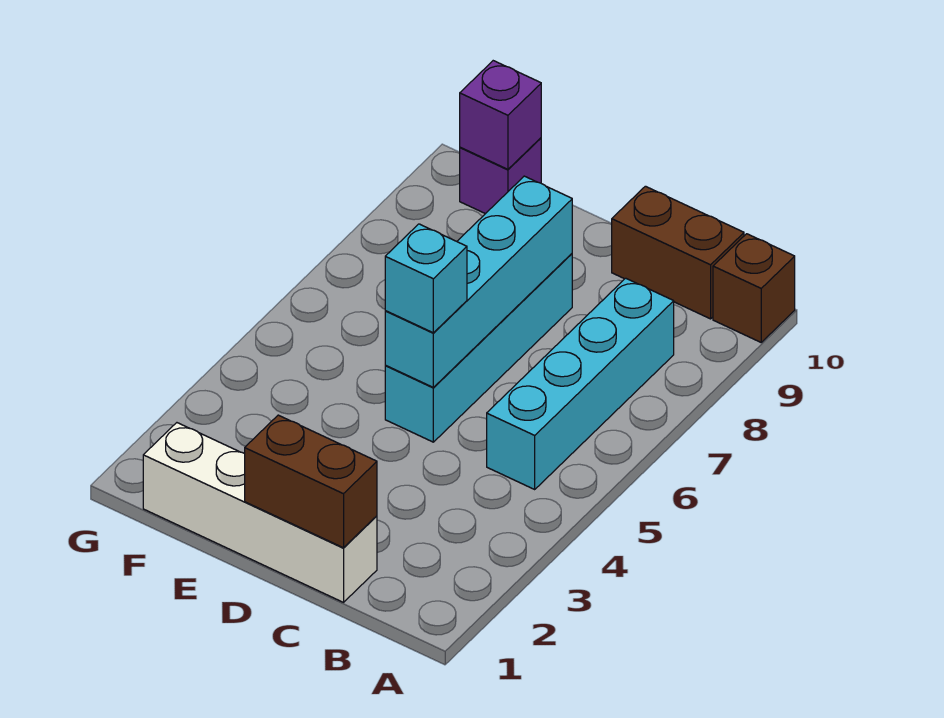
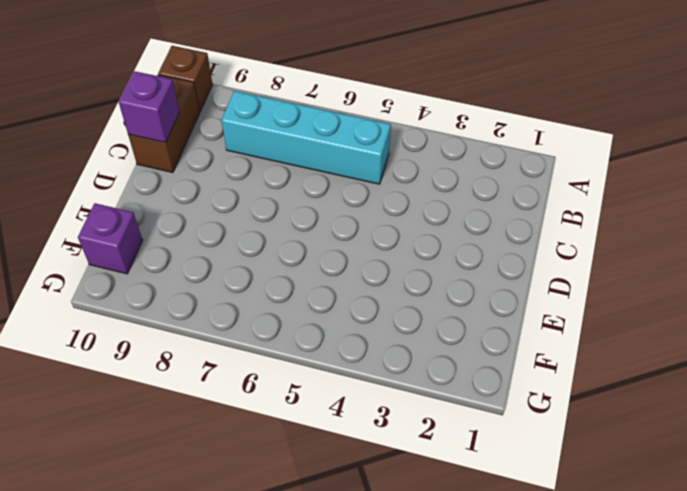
purple brick C10 level 2 -> purple brick F10 level 2
none -> white brick C1:F1 level 1
none -> cyan brick D5:D8 level 1

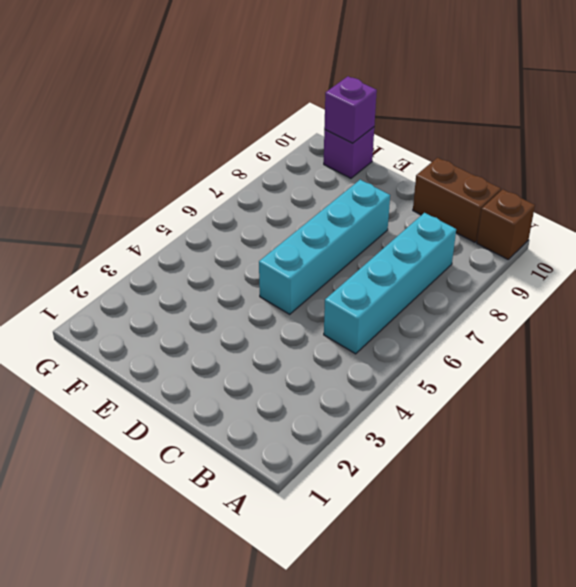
none -> white brick C1:F1 level 1
none -> brown brick C1:D1 level 2

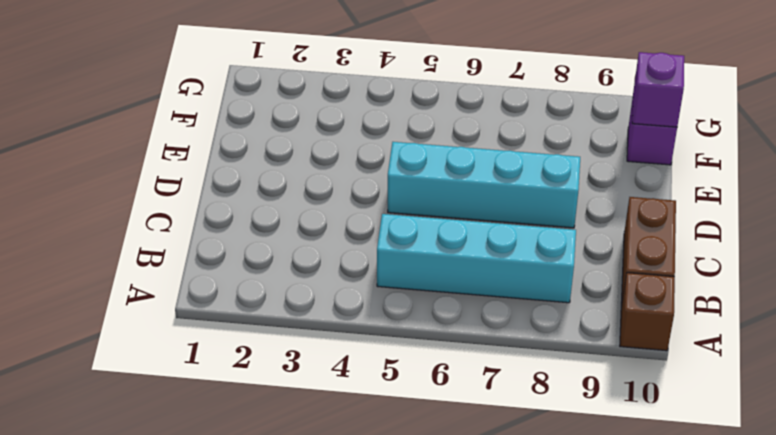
none -> white brick C1:F1 level 1
none -> brown brick C1:D1 level 2

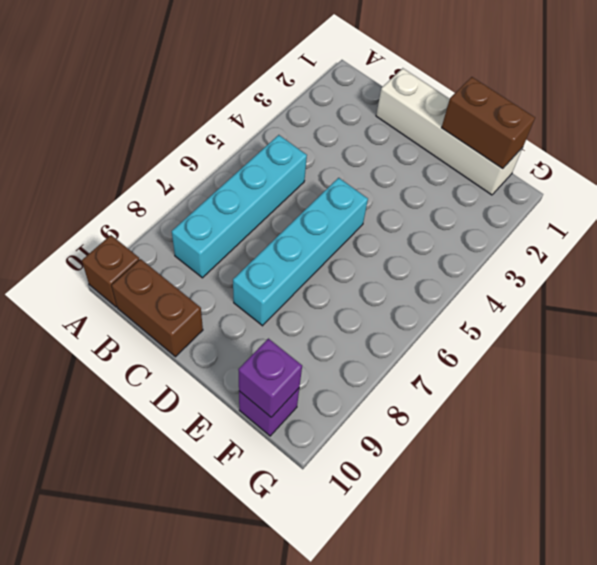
brown brick E1:F1 level 2 -> brown brick C1:D1 level 2
none -> cyan brick D5:D8 level 2
none -> cyan brick D5 level 3

